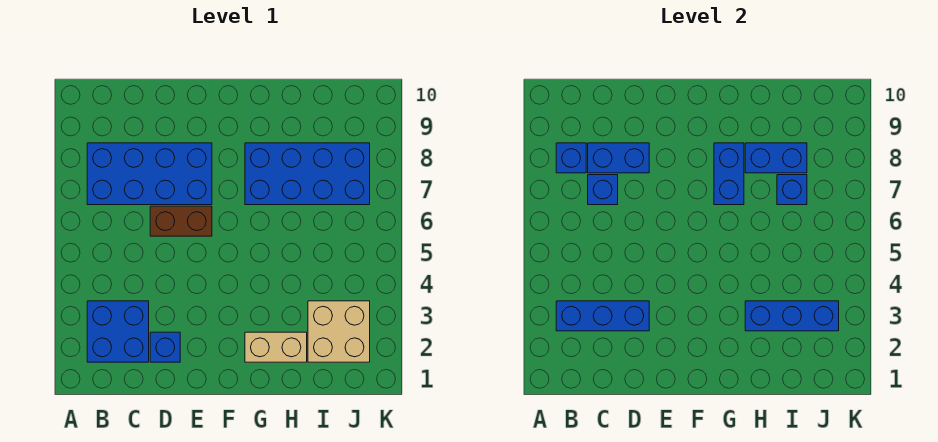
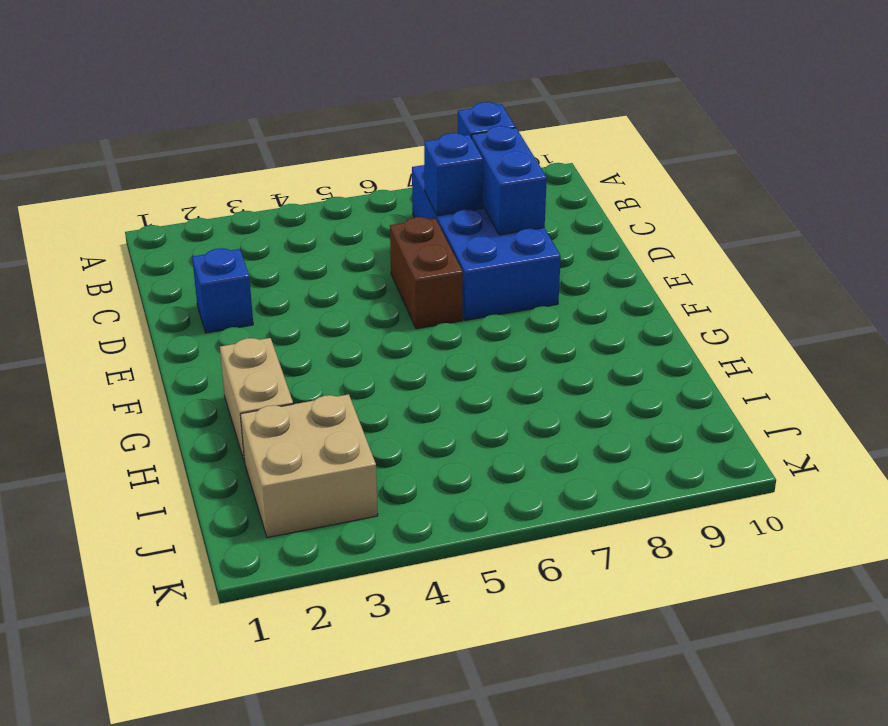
none -> blue brick B2:C3 level 1
none -> blue brick G7:J8 level 1
none -> blue brick B3:D3 level 2

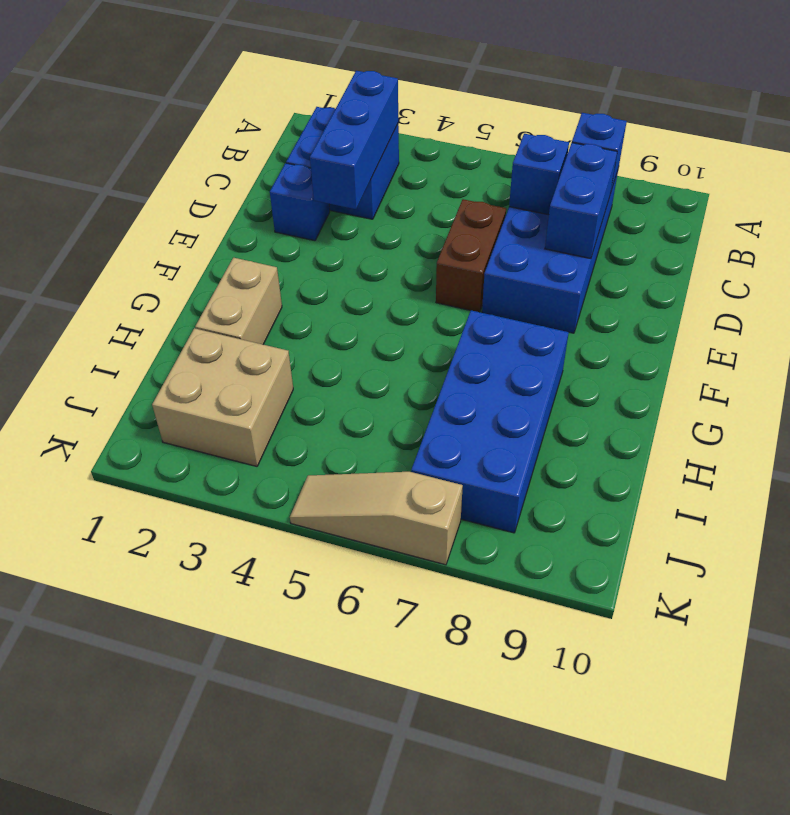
tan slope K5:K7 level 1 top 7 -> none
none -> blue brick G7:G8 level 2
none -> blue brick H3:J3 level 2
none -> blue brick H8:I8 level 2

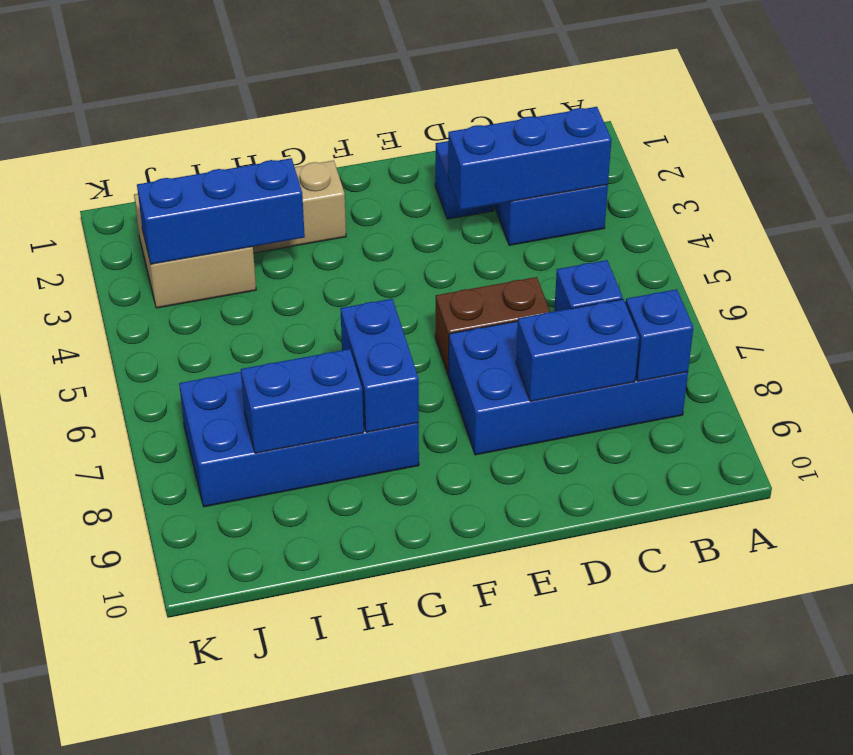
none -> blue brick I7 level 2

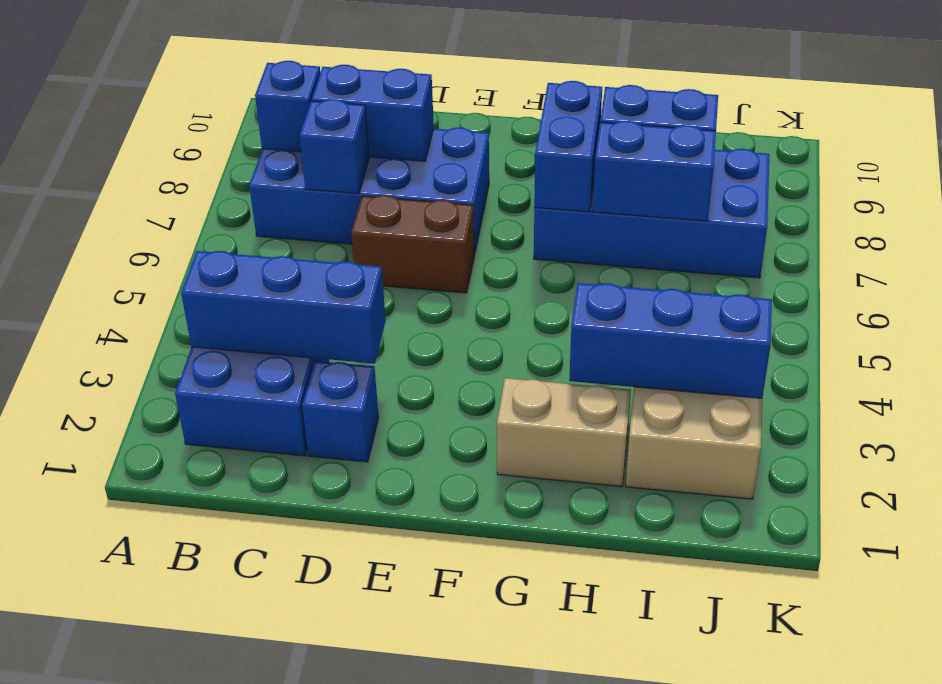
blue brick H7:I7 level 2 -> blue brick I7 level 2

